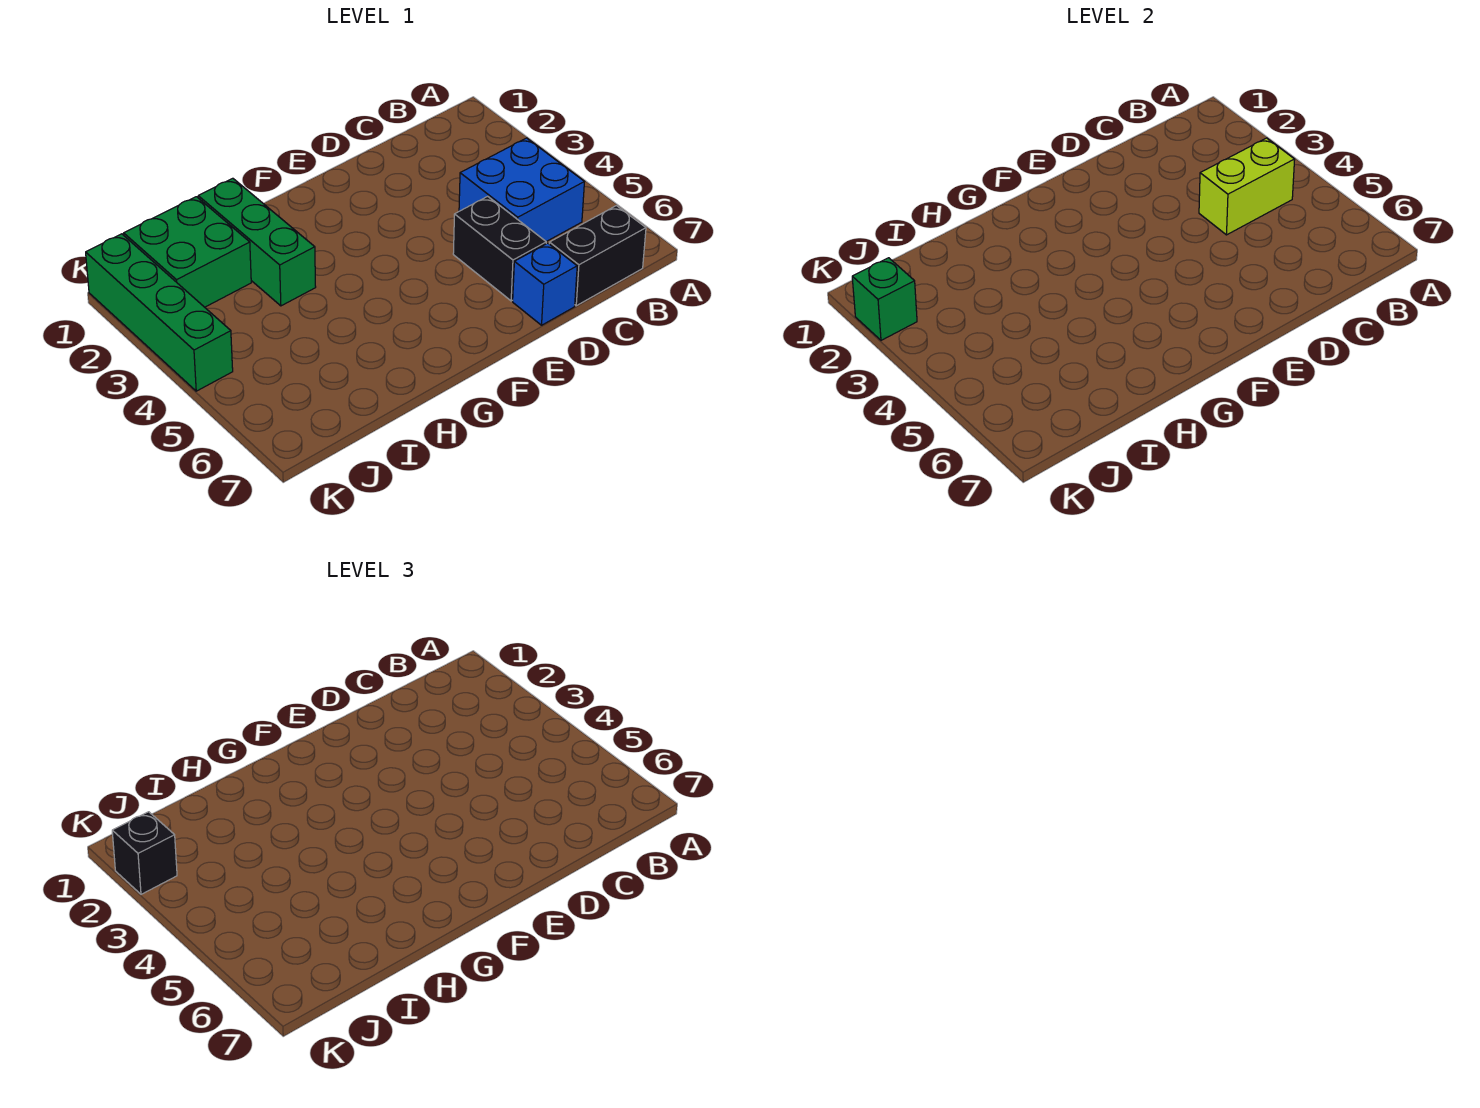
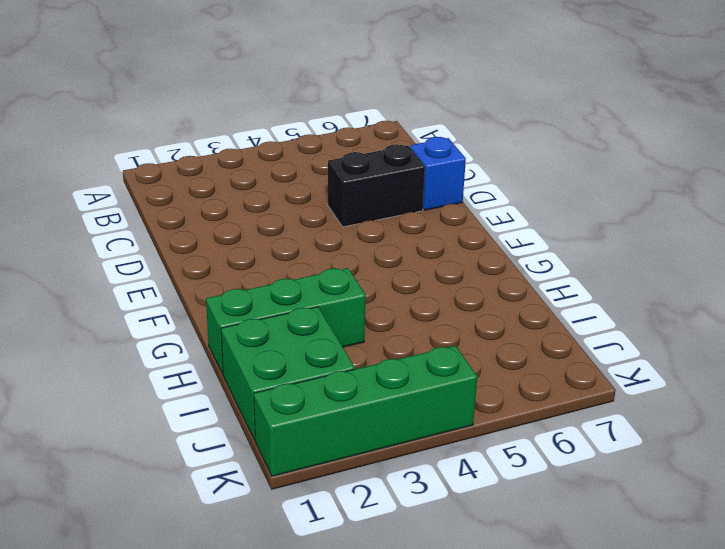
none -> blue brick B4:C5 level 1
none -> black brick B7:C7 level 1

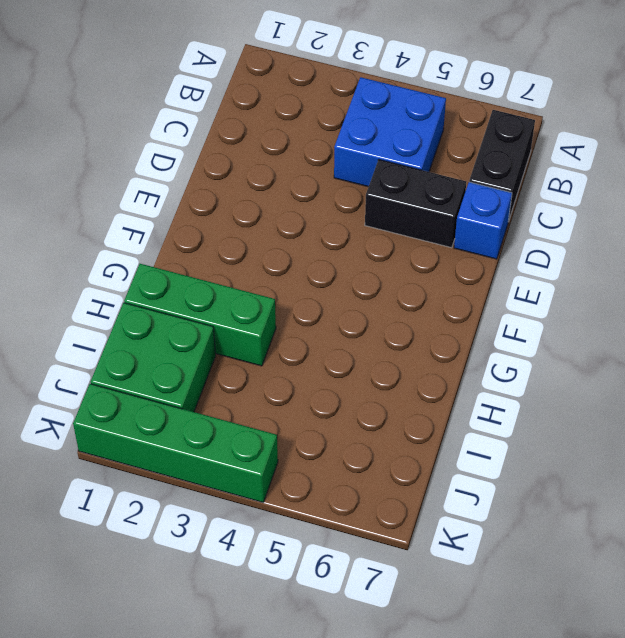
none -> lime brick B4:C4 level 2
none -> green brick K2 level 2

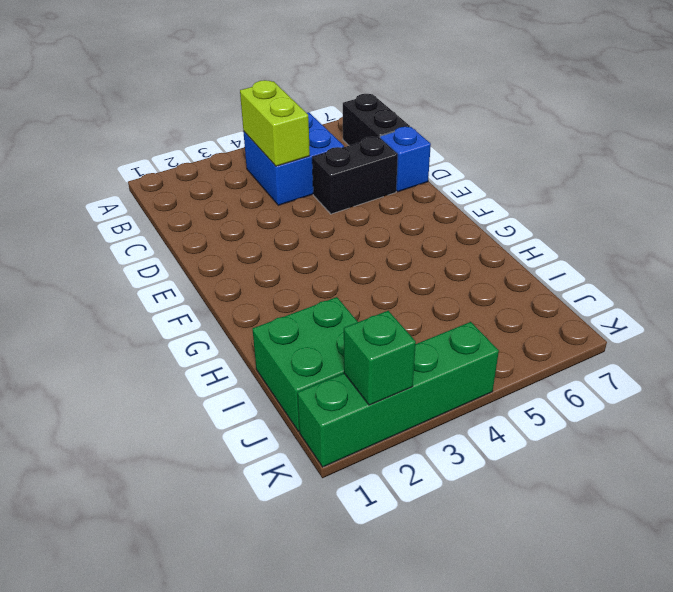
none -> green brick H1:H3 level 1
none -> black brick K2 level 3

